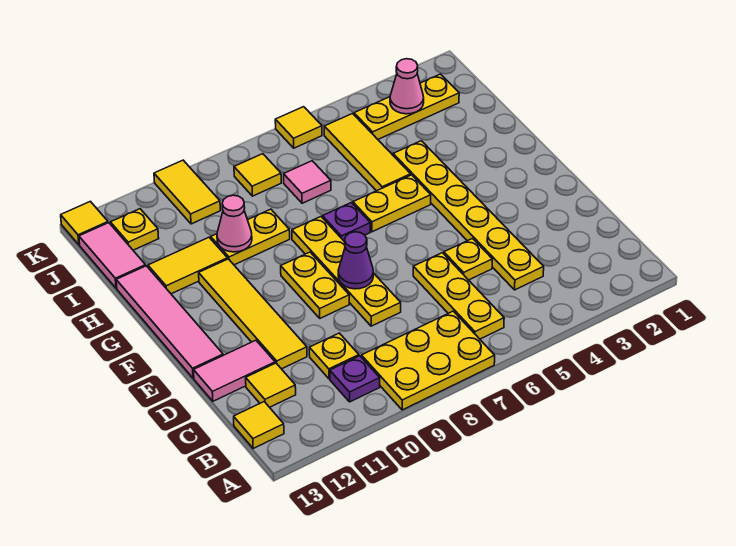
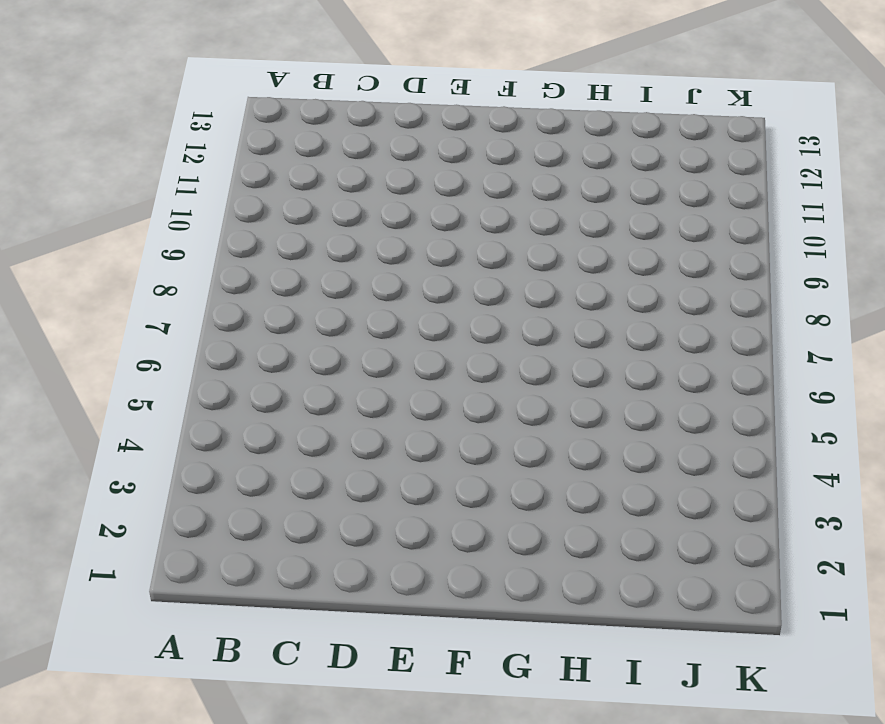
none -> yellow plate A7:B9 level 1
none -> yellow plate B6:D6 level 1
none -> purple plate B10 level 1

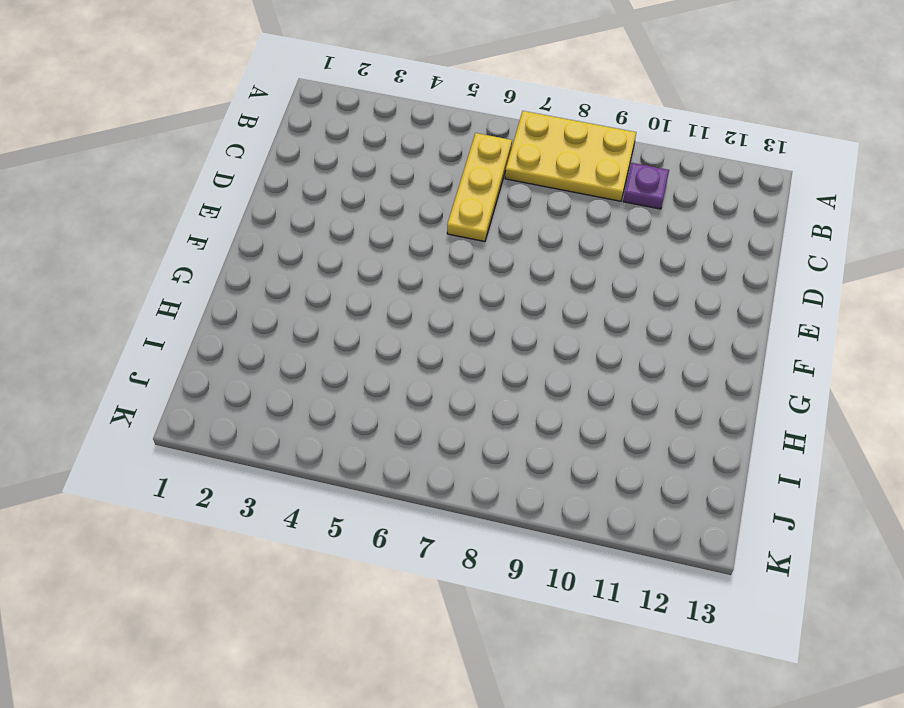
none -> yellow tile B13 level 1
none -> yellow plate C4:H4 level 1
none -> yellow plate C10 level 1

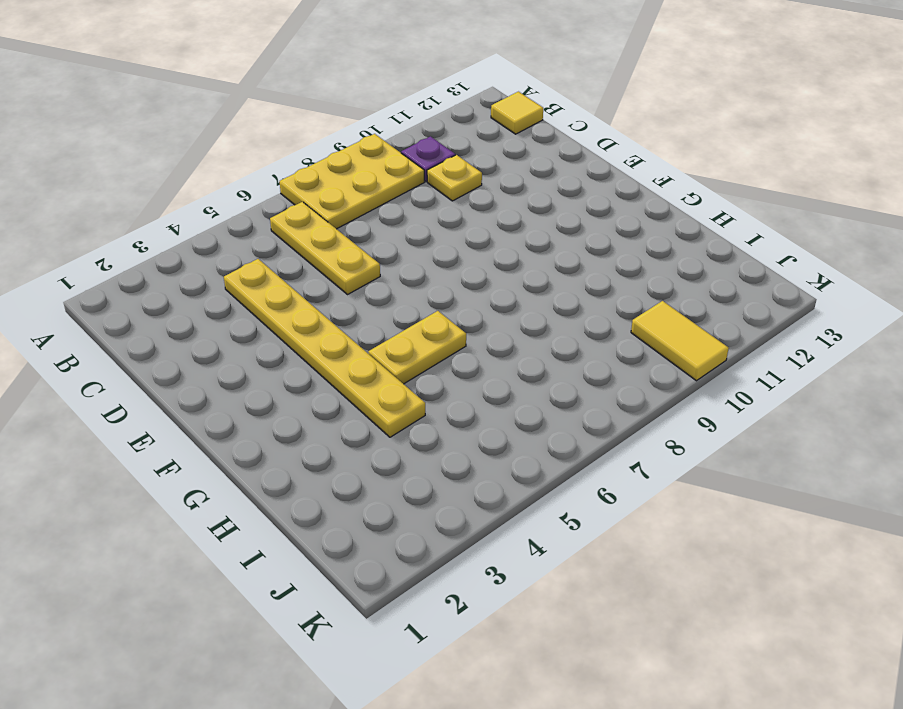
none -> yellow tile C12 level 1
none -> yellow plate D5 level 1
none -> yellow plate D8:G8 level 1

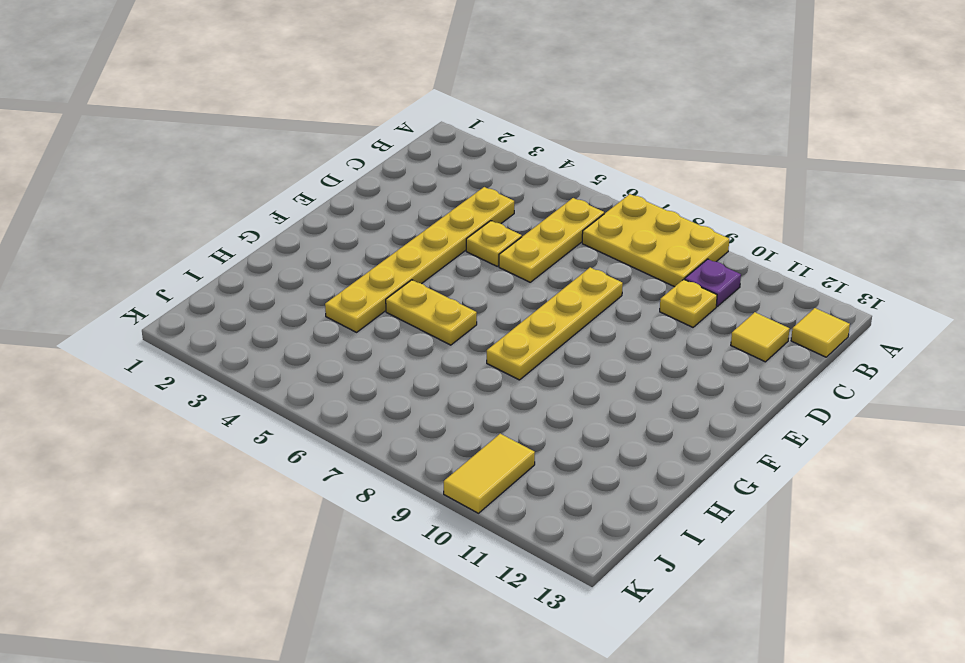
none -> yellow tile D11:G11 level 1
none -> pink tile D12:D13 level 1
none -> yellow plate E9:F9 level 1

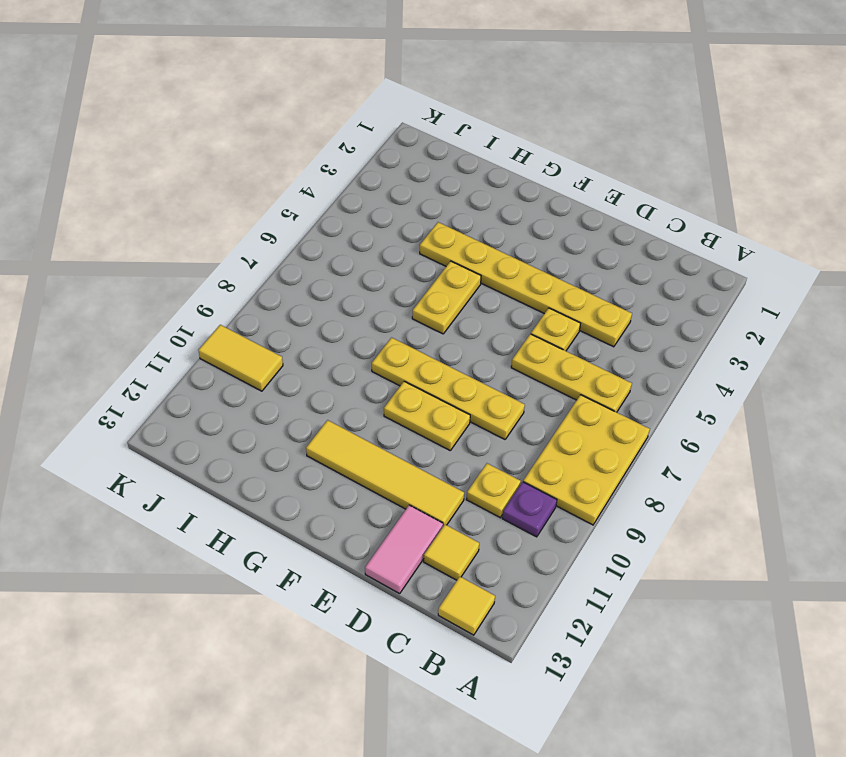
none -> pink tile E13:H13 level 1
none -> purple plate G7 level 1
none -> yellow tile H5:J5 level 1

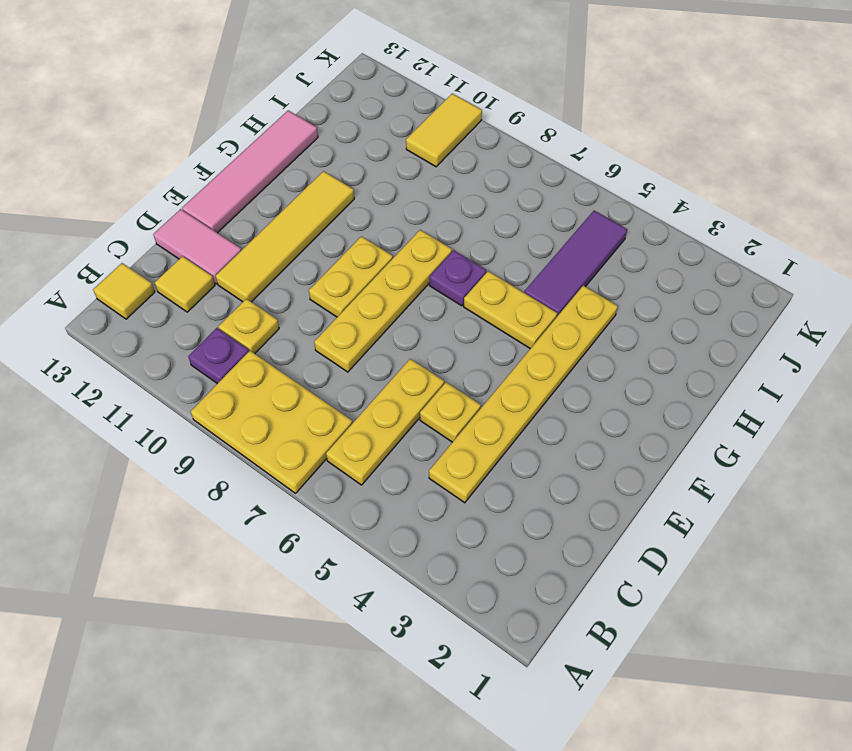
purple tile H5:J5 level 1 -> yellow tile H5:J5 level 1
none -> yellow plate H9:H10 level 1
none -> yellow tile H11:H12 level 1
none -> pink tile I7 level 1

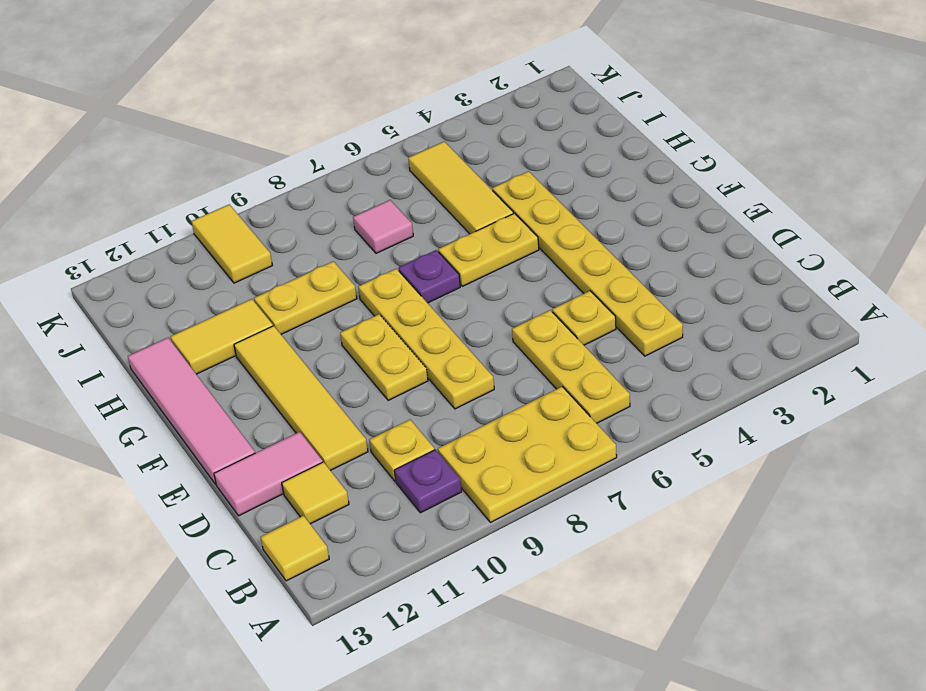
none -> pink tile I13:J13 level 1
none -> yellow plate J2:J4 level 1
none -> yellow tile J8 level 1

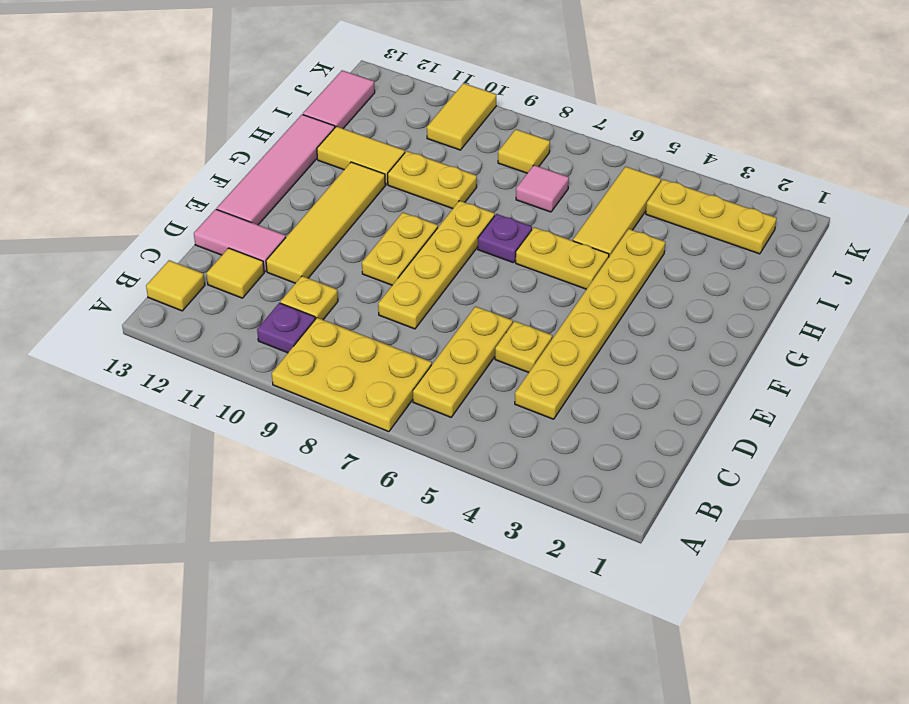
none -> yellow plate J12 level 1
none -> yellow tile K6 level 1
none -> yellow tile K13 level 1

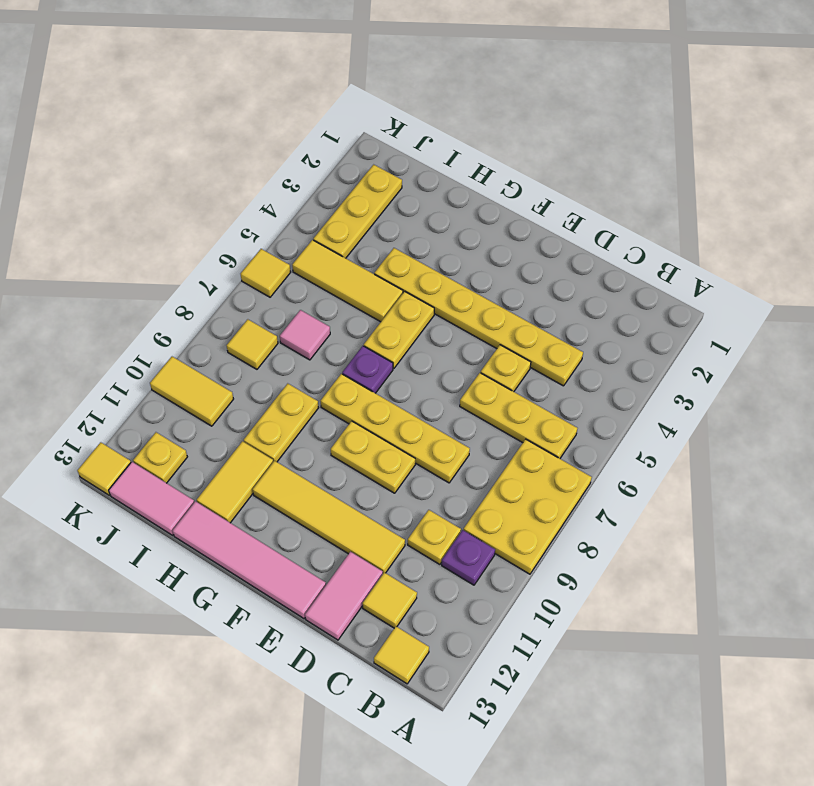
none -> purple cone E8 level 2
none -> pink cone H10 level 2
none -> pink cone J3 level 2

